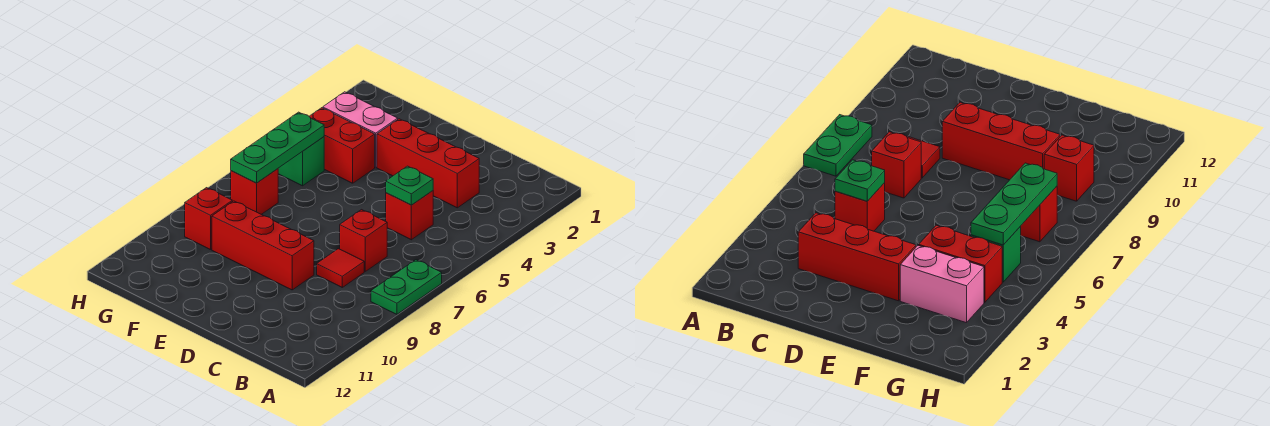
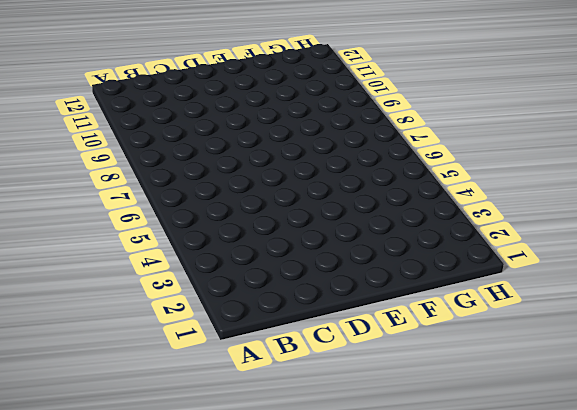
none -> green plate A7:A8 level 1
none -> red brick C3:E3 level 1
none -> red brick C5 level 1

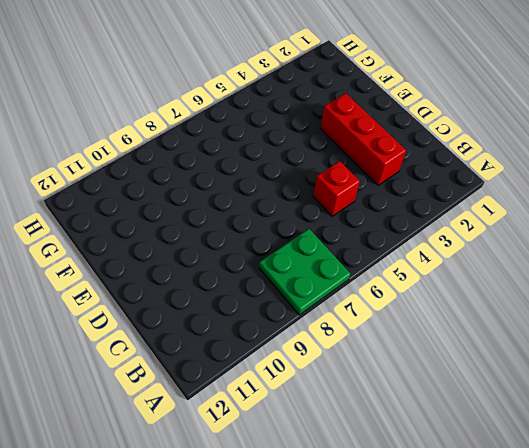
green plate A7:B8 level 1 -> green plate A7:A8 level 1
none -> red brick C7 level 1
none -> red tile C8 level 1
none -> red brick D9:F9 level 1

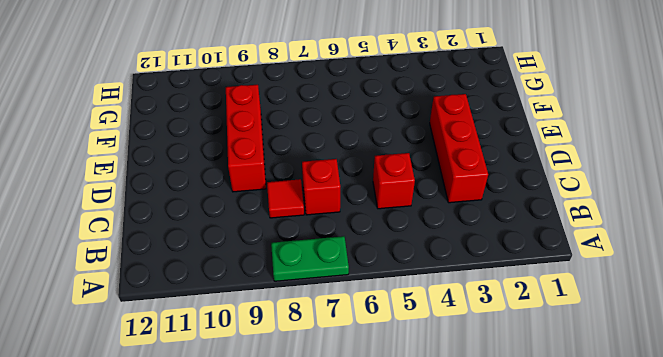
none -> pink brick F3:G3 level 1
none -> red brick F4:G4 level 1
none -> green brick G5 level 1

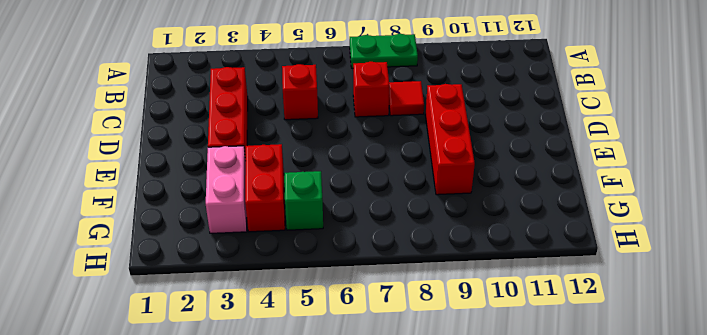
none -> red brick G7 level 1
none -> red brick G9 level 1
none -> green plate C5 level 2

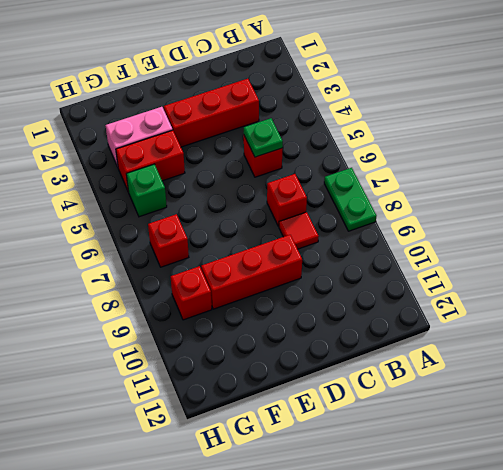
none -> green plate G5:G7 level 2

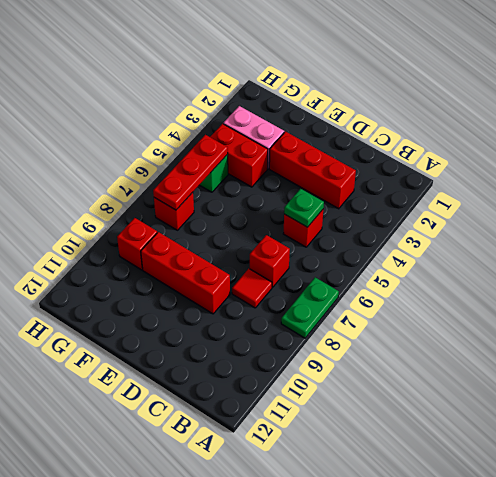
red plate G5:G7 level 2 -> green plate G5:G7 level 2

